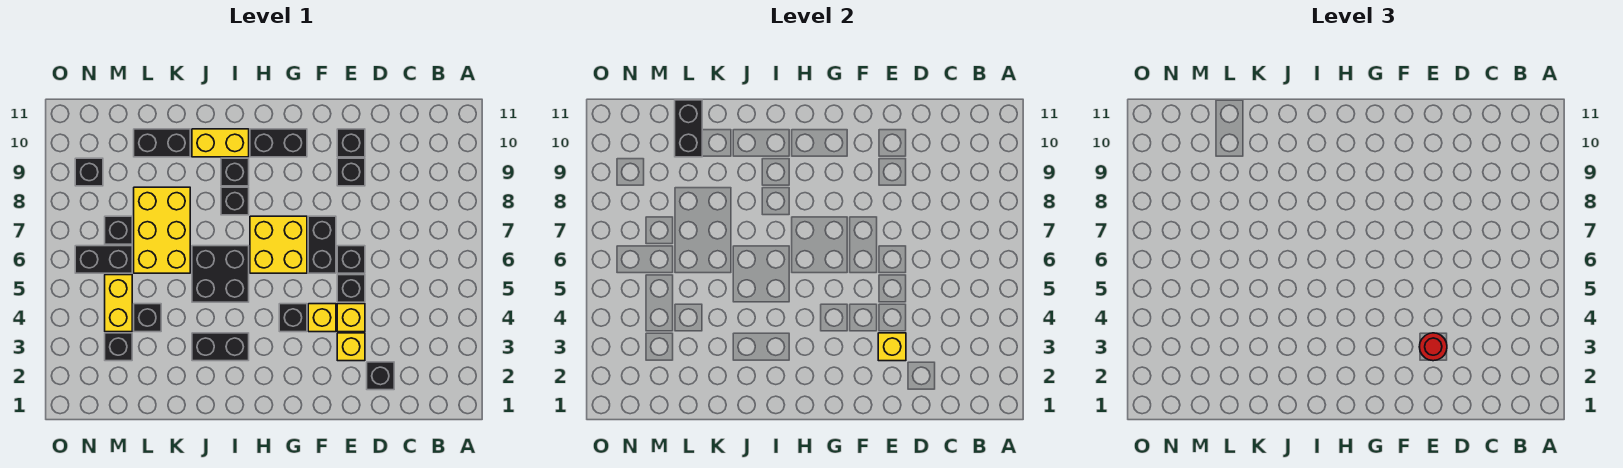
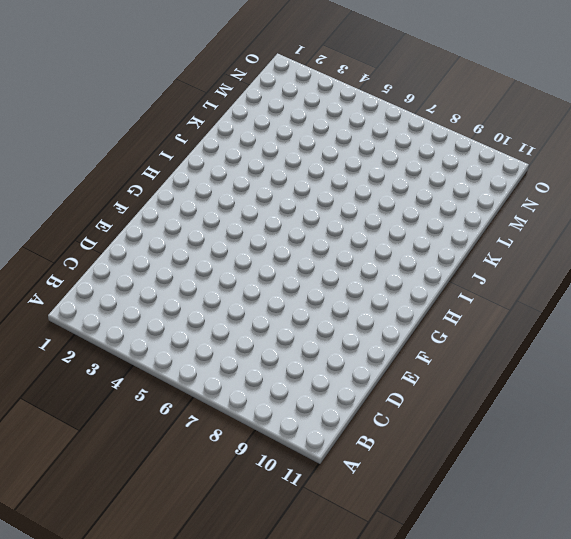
none -> black brick D2 level 1
none -> yellow brick E3 level 1
none -> yellow brick E4 level 1

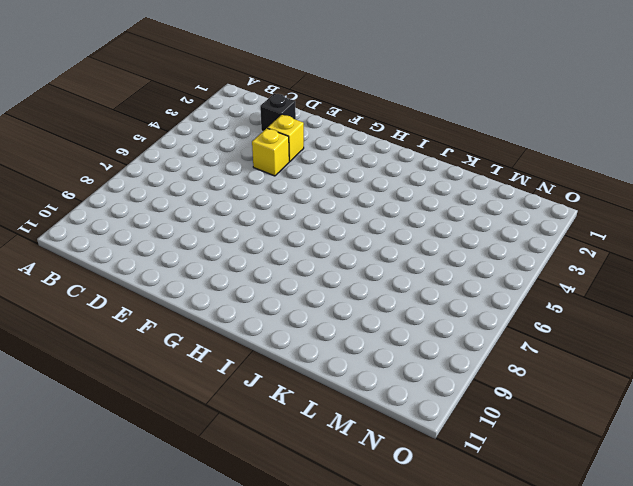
none -> black brick E5 level 1
none -> black brick E6 level 1
none -> black brick E9 level 1

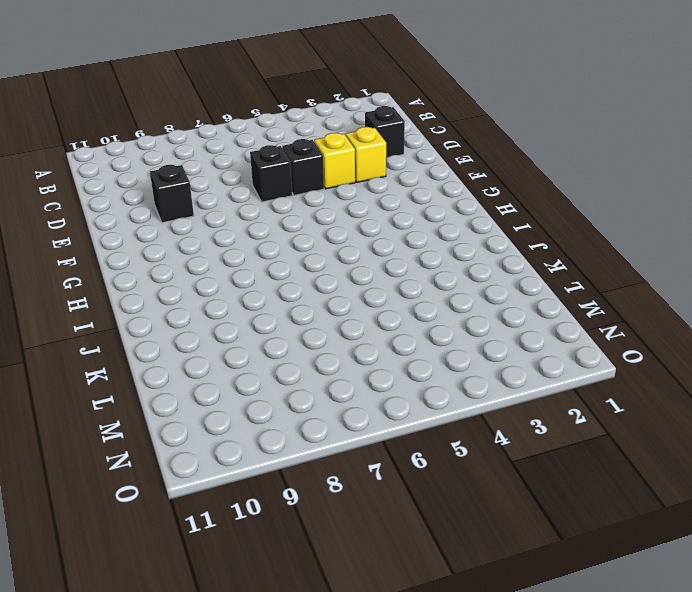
none -> black brick E10 level 1
none -> yellow brick F4 level 1
none -> black brick F6:F7 level 1

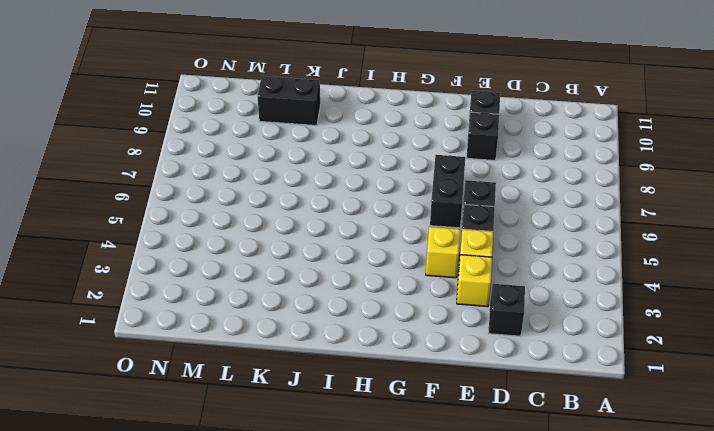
none -> black brick G4 level 1
none -> yellow brick G6:H7 level 1
none -> black brick G10:H10 level 1

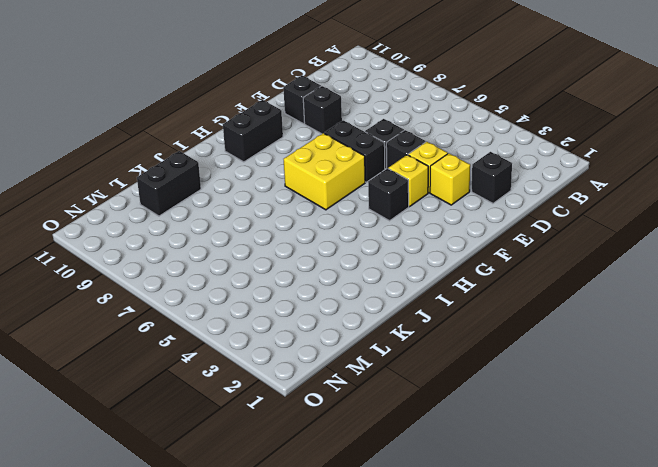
none -> black brick I3:J3 level 1
none -> black brick I5:J6 level 1
none -> black brick I8 level 1

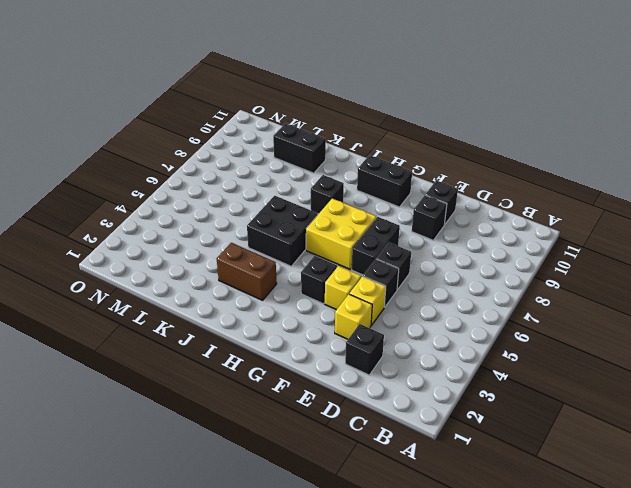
brown brick I3:J3 level 1 -> black brick I3:J3 level 1
none -> black brick I9 level 1
none -> yellow brick I10:J10 level 1
none -> yellow brick K6:L8 level 1

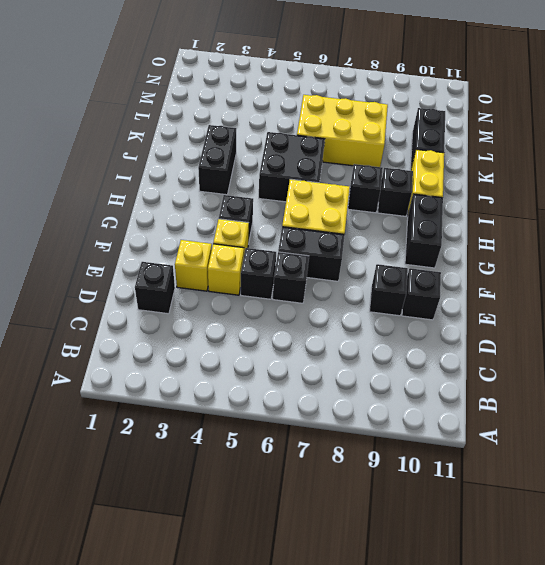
none -> black brick L4 level 1
none -> black brick M3 level 1
none -> yellow brick M4:M5 level 1

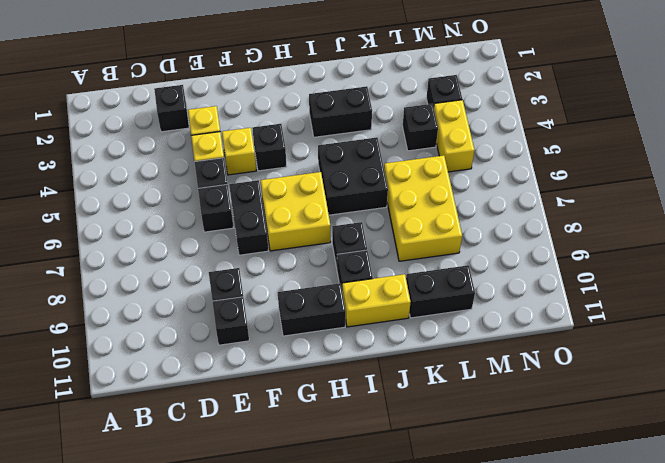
none -> black brick M6:N6 level 1
none -> black brick M7 level 1
none -> black brick N9 level 1

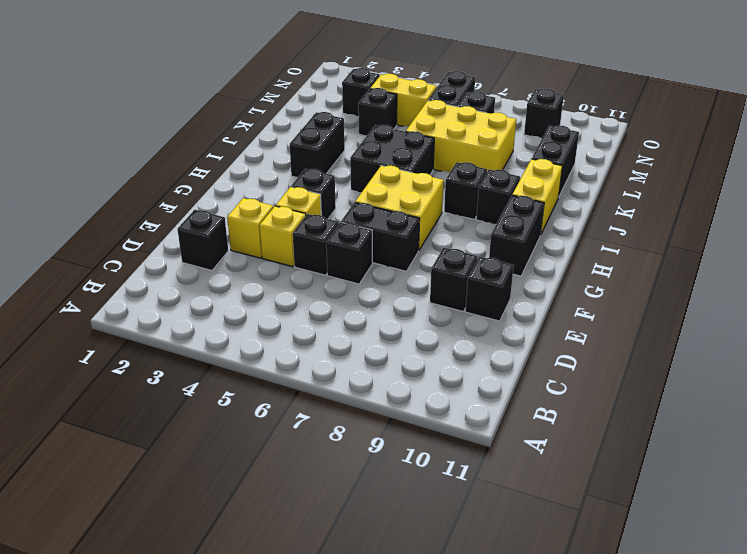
none -> yellow brick E3 level 2
none -> black brick L10:L11 level 2
none -> red round brick E3 level 3

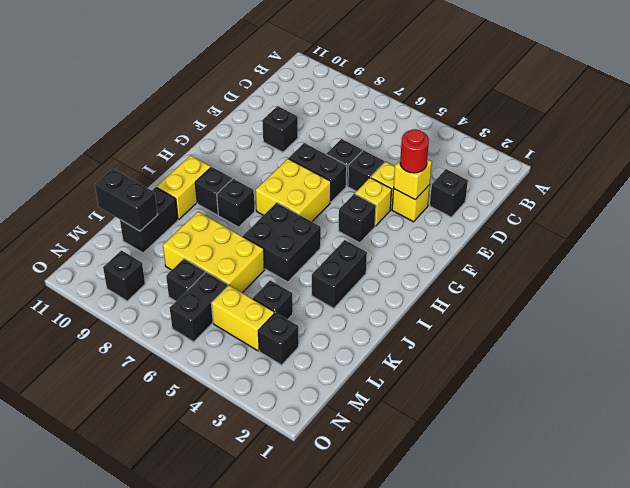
none -> black brick E10 level 1
none -> black brick G10:H10 level 1

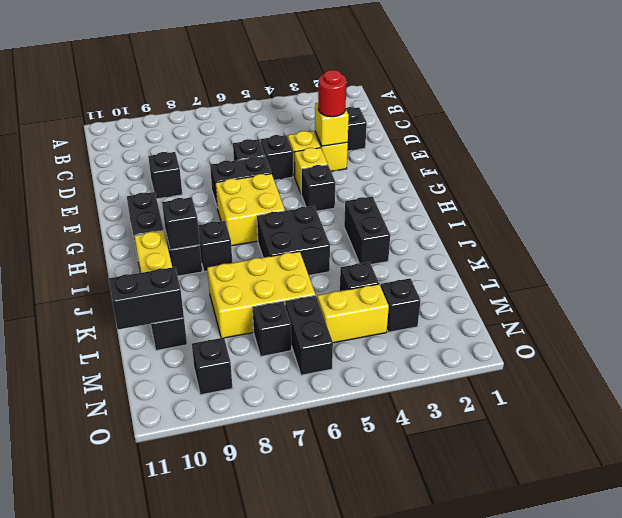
black brick I9 level 2 -> black brick E10 level 1

